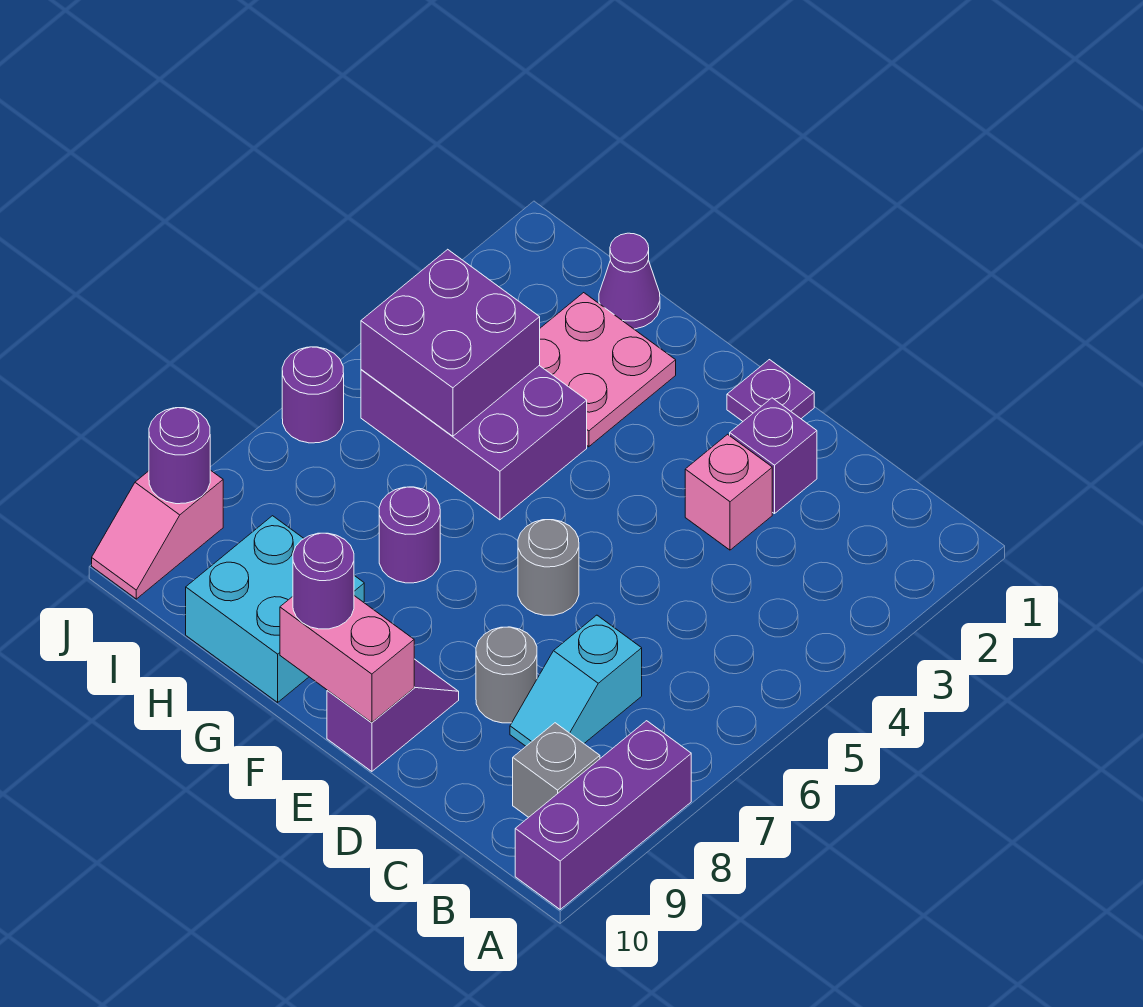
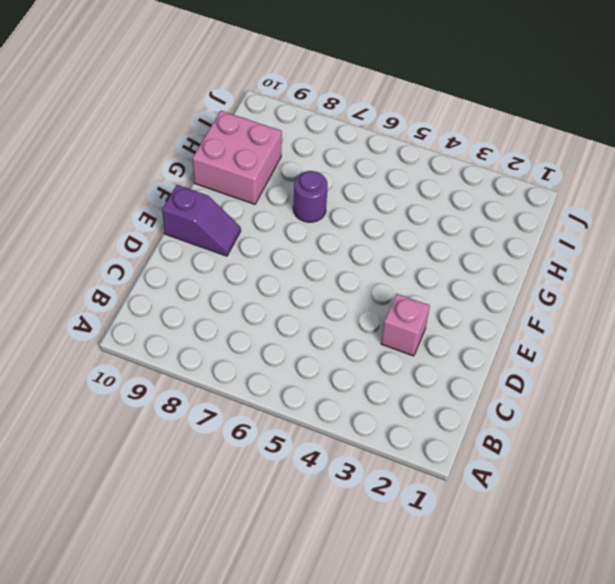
pink brick G9:H10 level 1 -> cyan brick G9:H10 level 1
none -> purple brick A8:A10 level 1
none -> grey brick B9 level 1
none -> cyan slope C7:C8 level 1 top 7

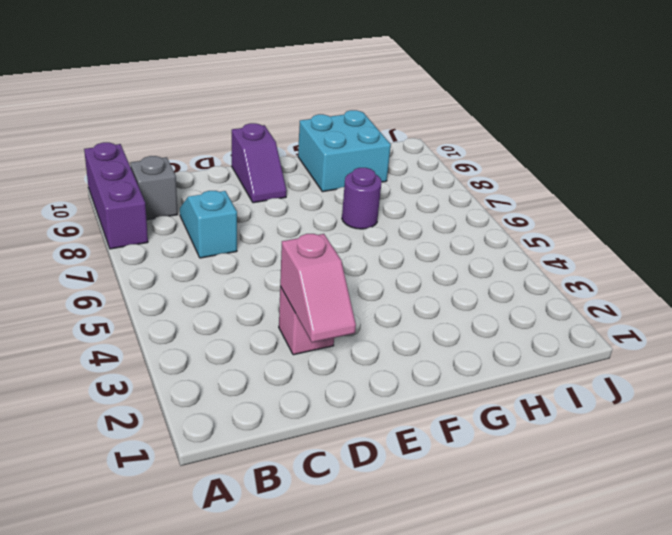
pink slope D2:D3 level 2 top 3 -> pink slope J9:J10 level 1 top 9
none -> purple brick D2 level 1
none -> grey round brick D8 level 1
none -> purple plate E1 level 1

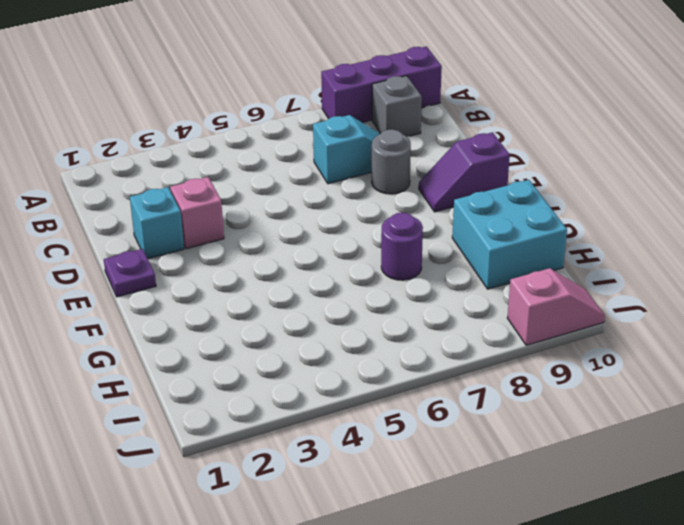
cyan brick D2 level 1 -> purple brick D2 level 1
none -> grey round brick E6 level 1
none -> pink plate G2:H3 level 1
none -> purple brick G4:I5 level 1

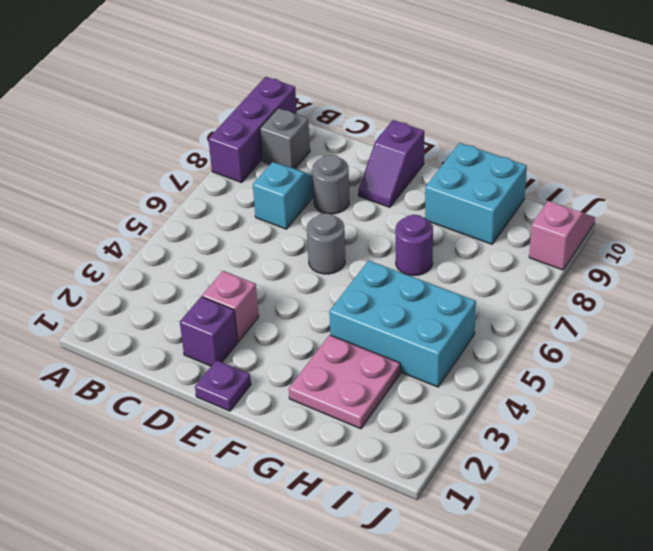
cyan brick G4:I5 level 1 -> purple brick G4:I5 level 1
none -> purple cone H1 level 1
none -> purple round brick J6 level 1
none -> pink brick E10:F10 level 2

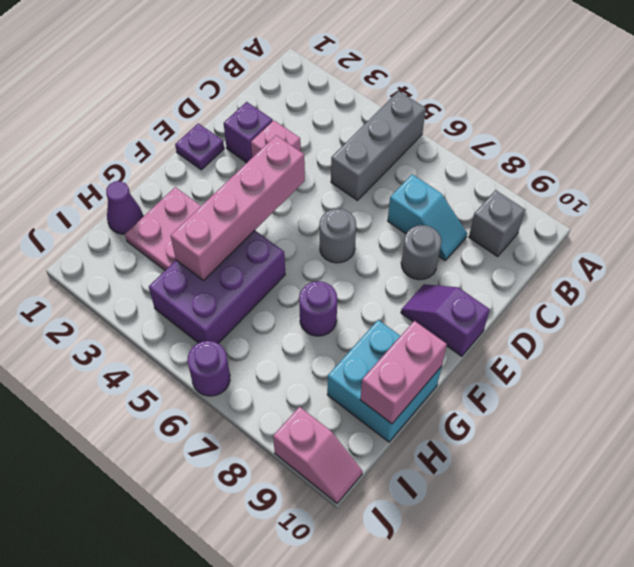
grey brick A5:C5 level 1 -> none
pink brick E4:H4 level 2 -> purple brick H4:I5 level 2
pink brick G10:H10 level 2 -> pink brick E10:F10 level 2
none -> purple brick A8:A10 level 1
none -> purple round brick J9 level 2
none -> purple round brick F10 level 3

